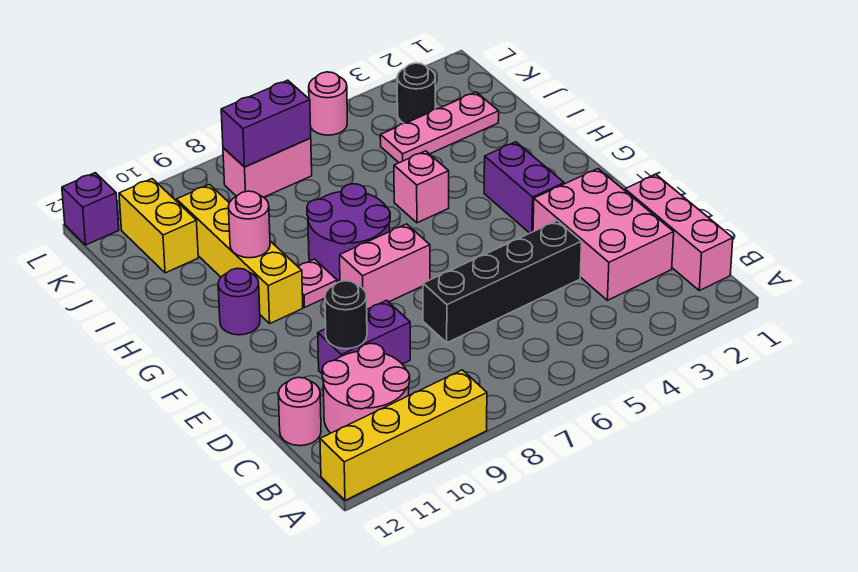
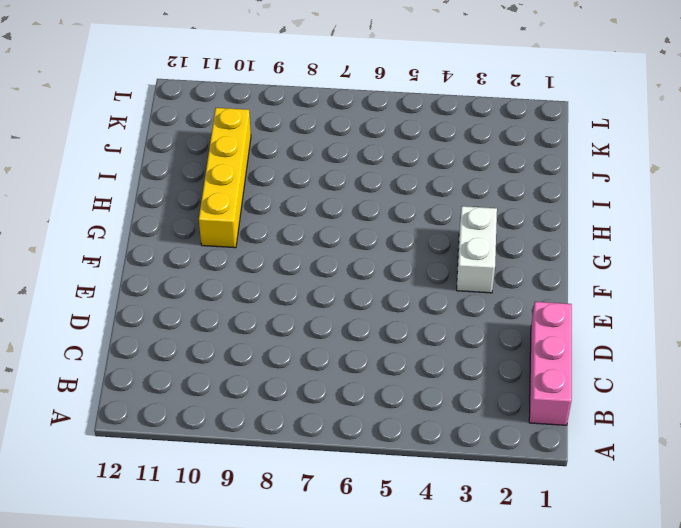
white brick F3:G3 level 1 -> purple brick F3:G3 level 1
none -> yellow brick A9:A12 level 1
none -> pink round brick B10:C11 level 1
none -> pink brick C2:E3 level 1

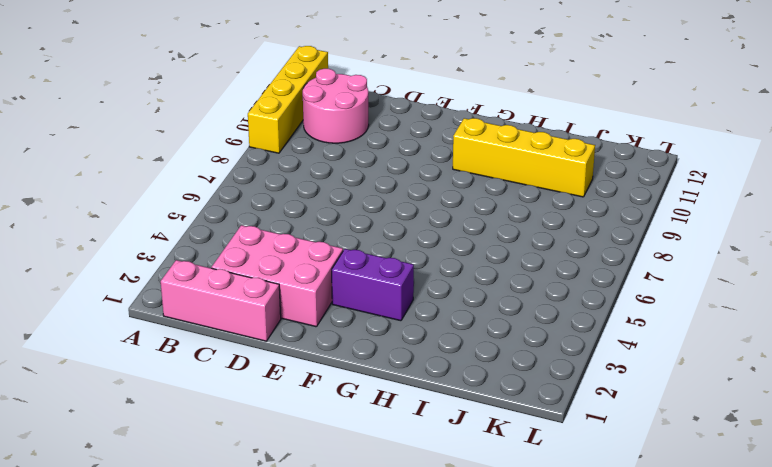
none -> pink round brick C12 level 1
none -> black brick D4:D7 level 1
none -> purple brick D9:D10 level 1

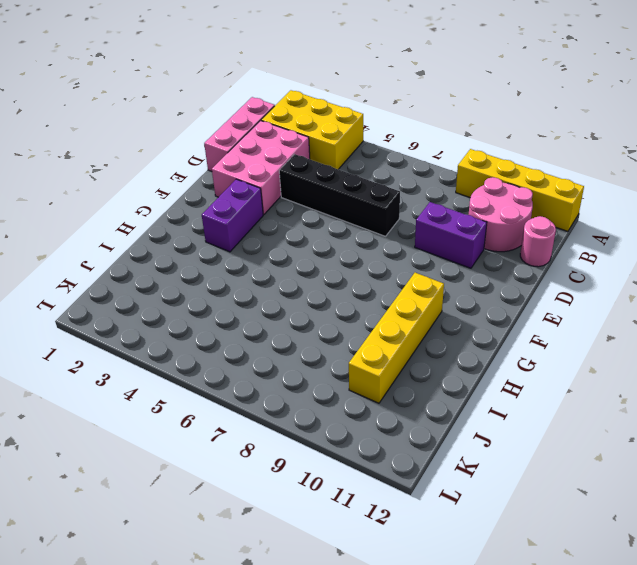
yellow brick A2:B4 level 1 -> none
none -> pink brick F7:F8 level 1
none -> purple round brick G7:H8 level 1
none -> pink plate G9 level 1

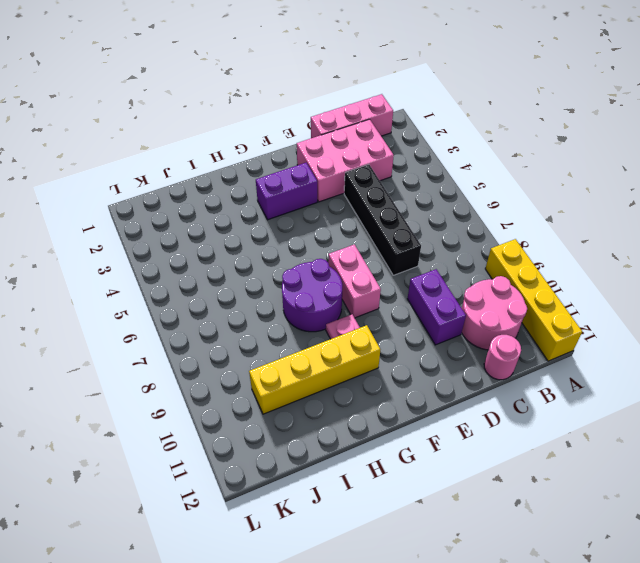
none -> purple round brick G11 level 1
none -> pink brick H5 level 1
none -> pink plate J2:J4 level 1

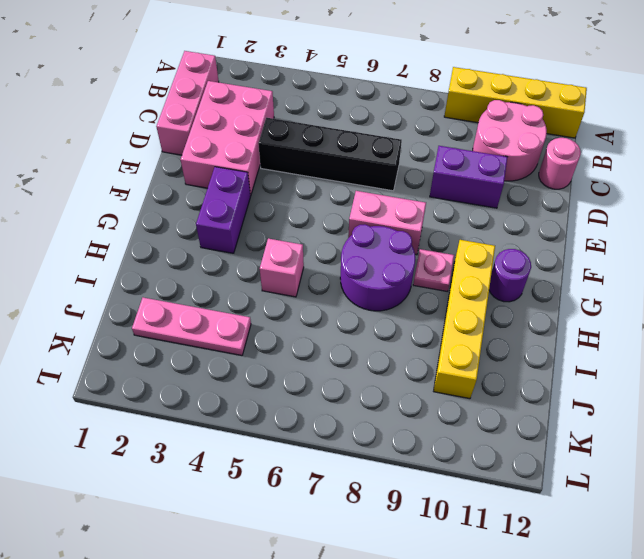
none -> yellow brick J11:K11 level 1
none -> black round brick K3 level 1
none -> pink brick K7:K8 level 1

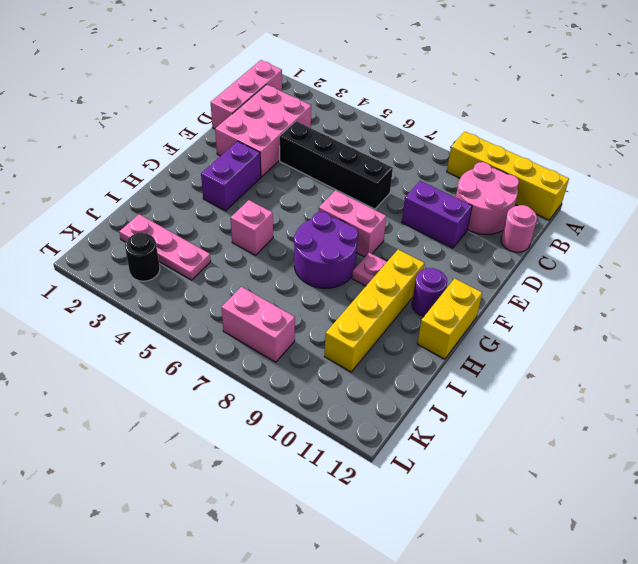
yellow brick G12:H12 level 1 -> yellow brick J11:K11 level 1
none -> pink round brick L5 level 1
none -> purple brick L12 level 1
none -> black round brick D10 level 2

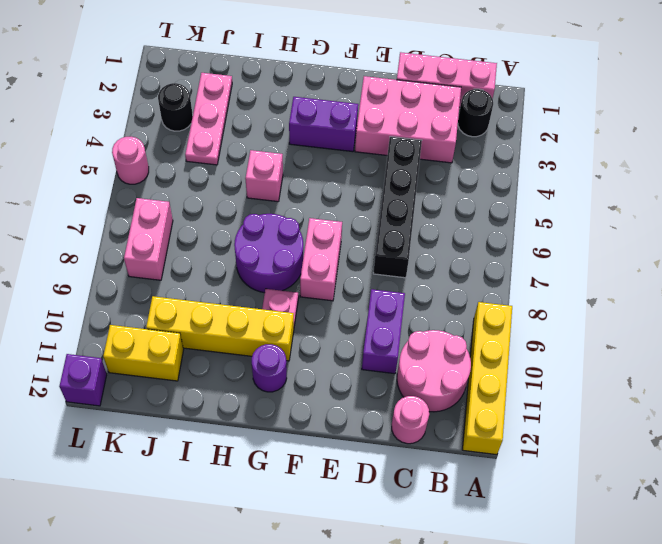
black round brick B2 level 1 -> black round brick D10 level 2
none -> pink round brick H10 level 2
none -> purple brick K7:K8 level 2

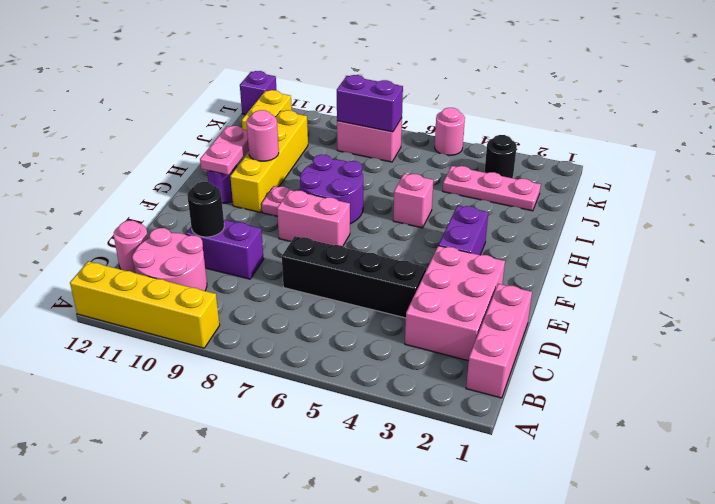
pink plate G11:H11 level 2 -> none

